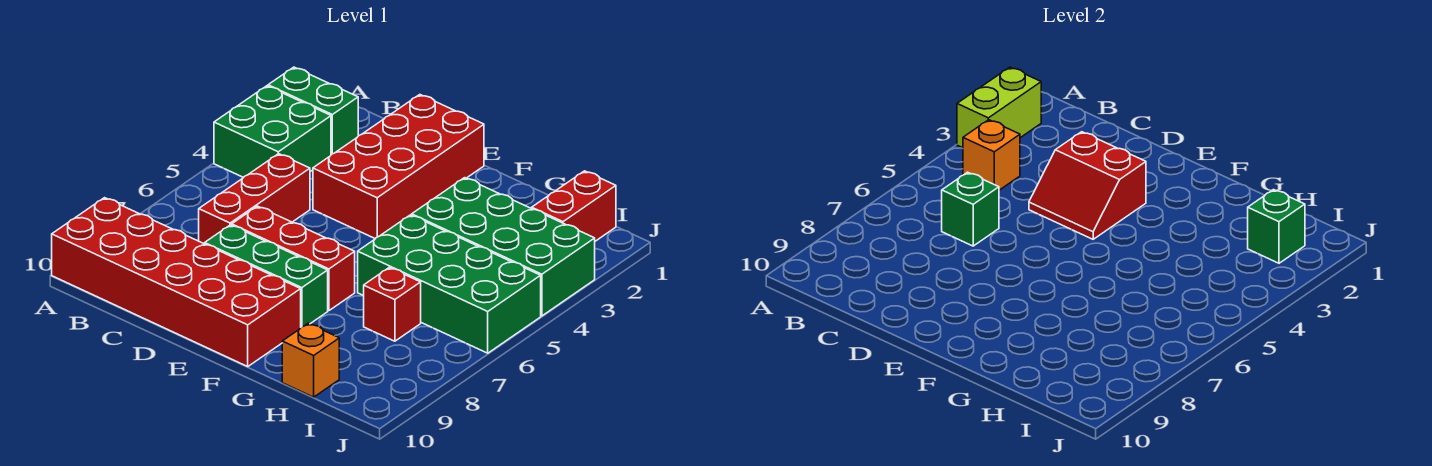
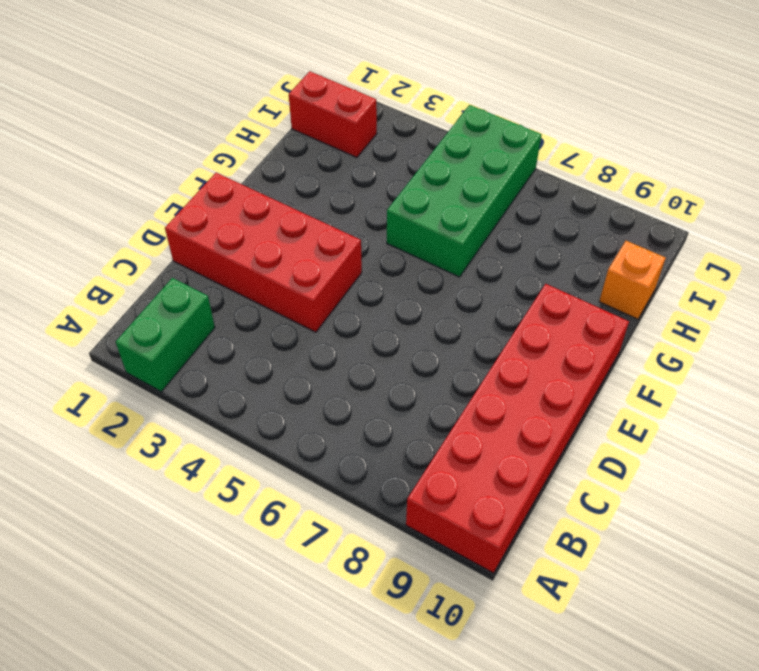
none -> green brick A3:B4 level 1
none -> red brick C5:C7 level 1
none -> red brick D7:F7 level 1

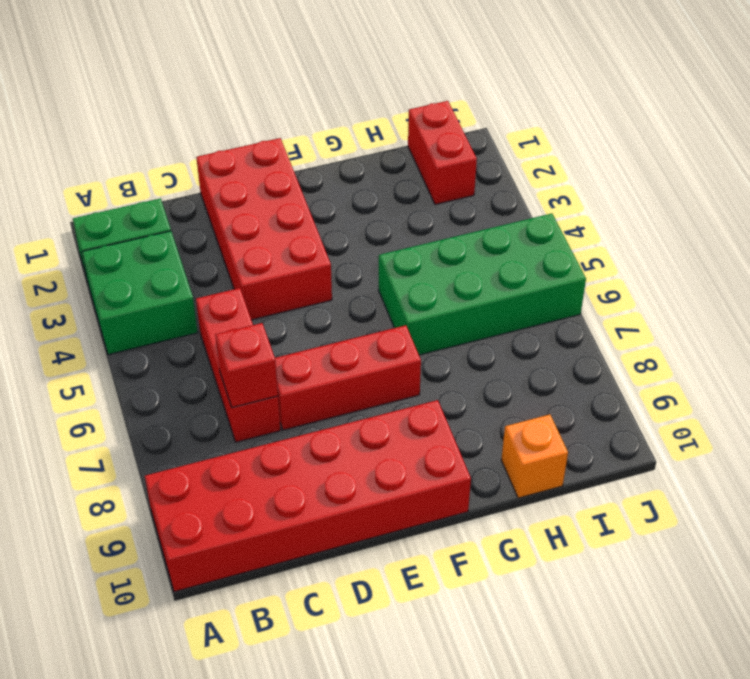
red brick C7 level 2 -> red brick H7 level 1
none -> green brick D8:F8 level 1
none -> green brick G3:J4 level 1
none -> lime brick A2:A3 level 2

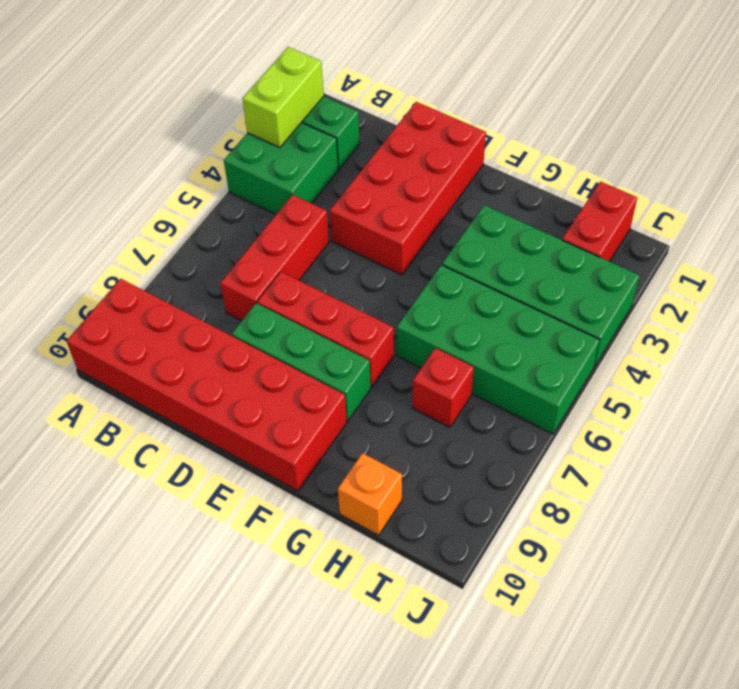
none -> orange brick B4 level 2
none -> green brick C6 level 2
none -> red slope D3:E4 level 2 top 3

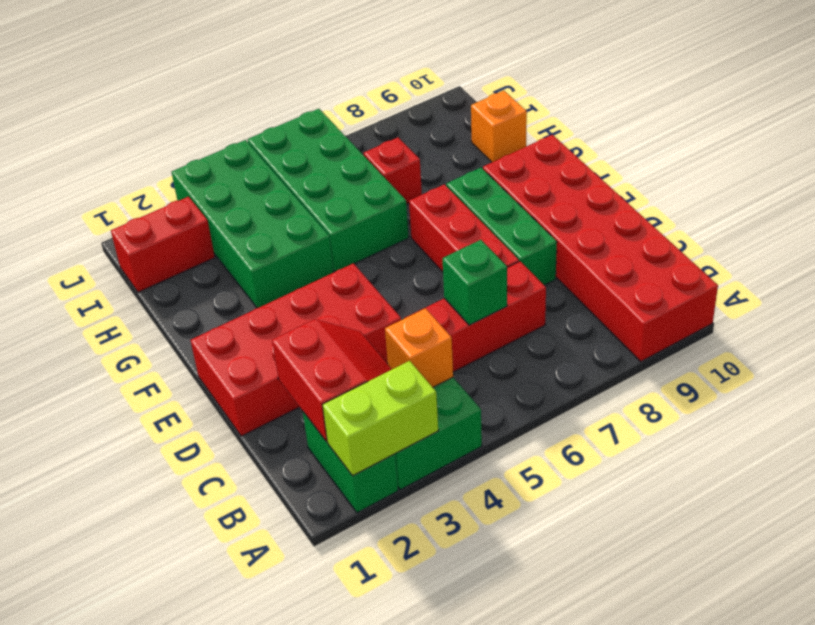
red slope B2:C3 level 2 top 2 -> red slope D3:E4 level 2 top 3
none -> green brick I2 level 2

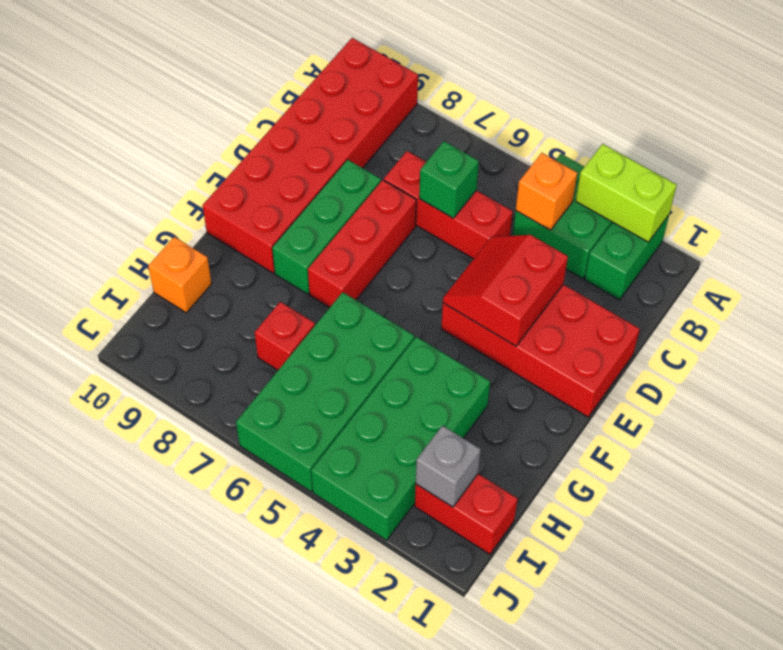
grey brick I2 level 2 -> green brick I2 level 2

